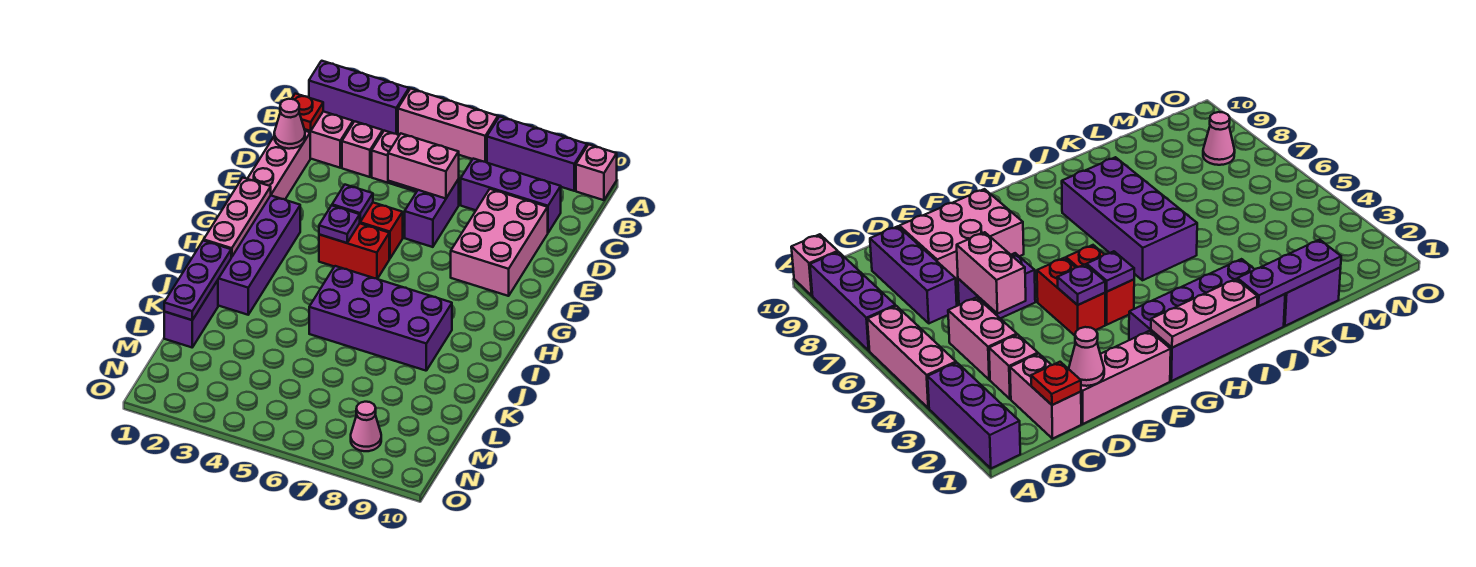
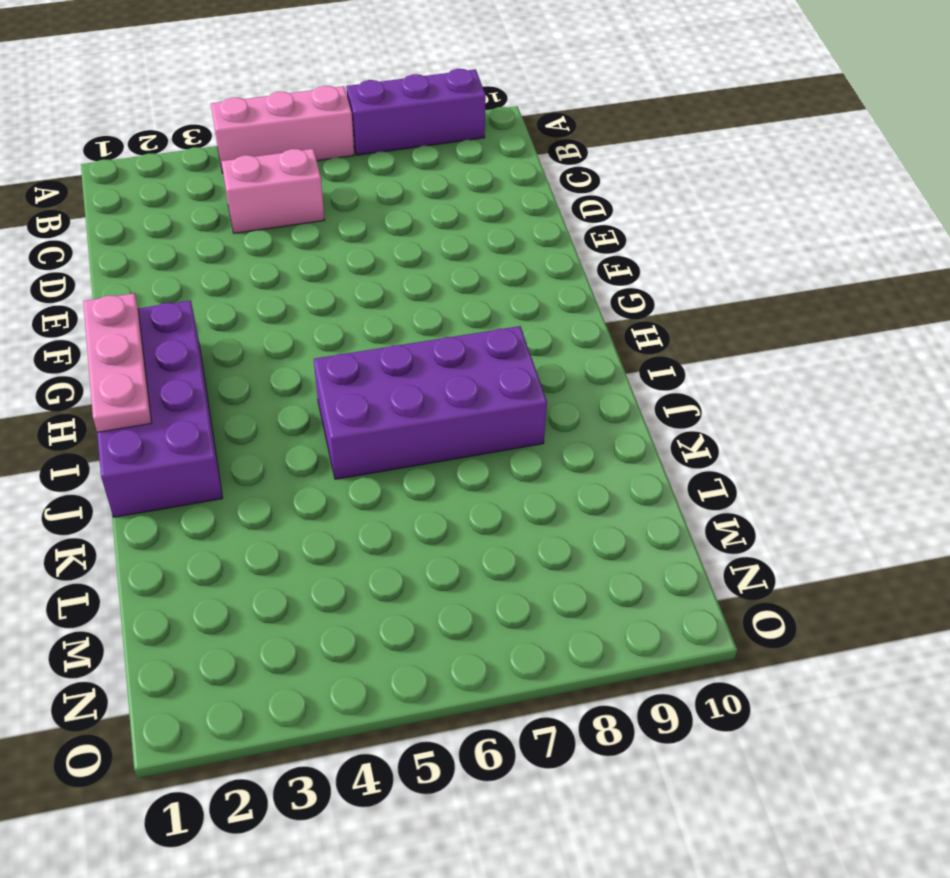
none -> purple brick A1:A3 level 1
none -> pink brick A10 level 1
none -> pink brick C1:C2 level 1

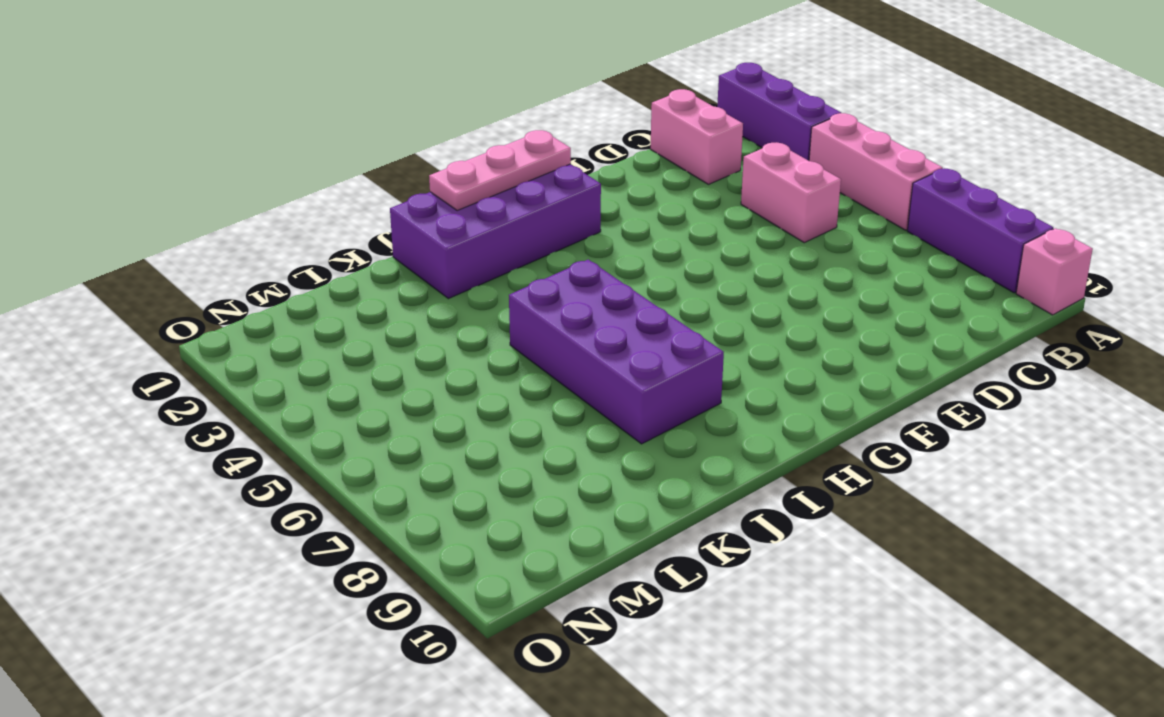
none -> pink brick C3 level 1
none -> purple brick C7:C9 level 1
none -> pink brick D1:F1 level 1

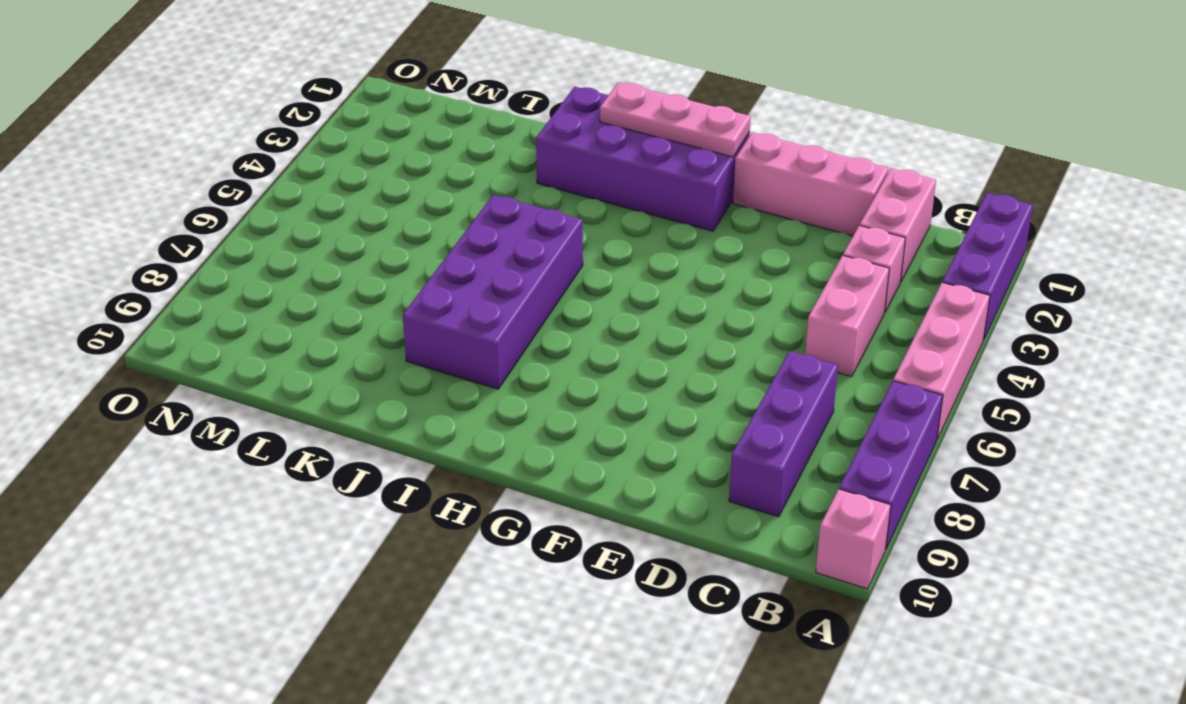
none -> purple brick D6:E6 level 1
none -> pink brick D8:F9 level 1
none -> red brick F4:F5 level 1

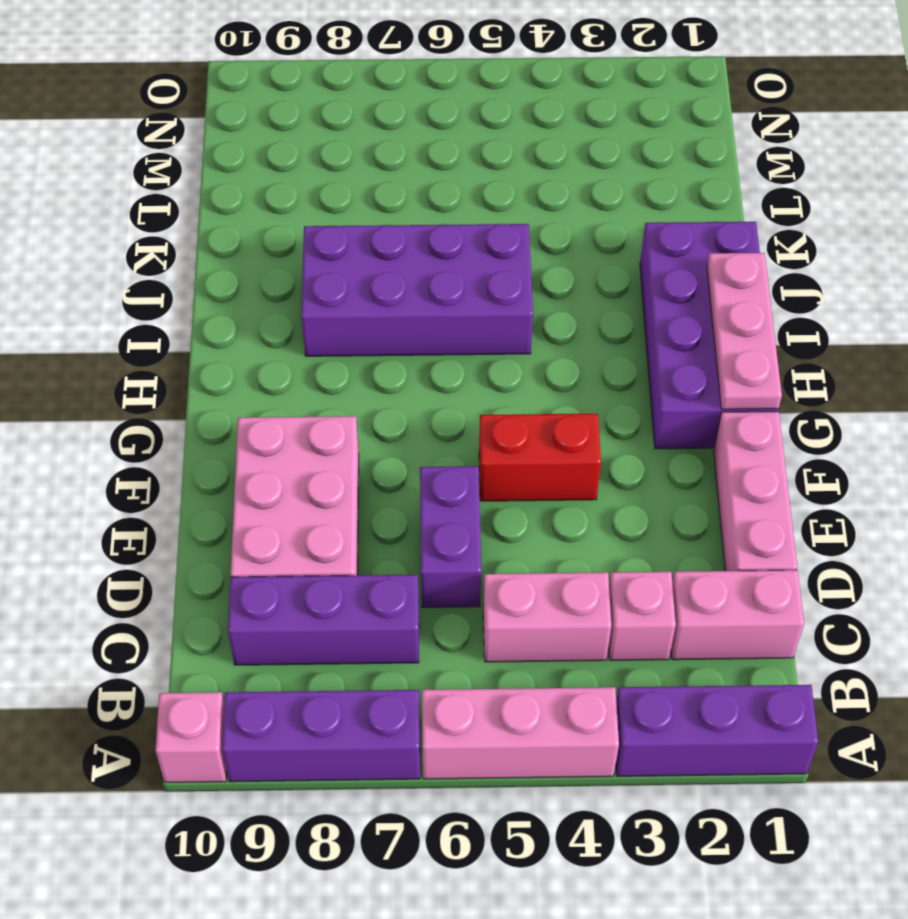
none -> red brick G4:G5 level 1
none -> purple brick K1:L1 level 1
none -> pink cone N8 level 1

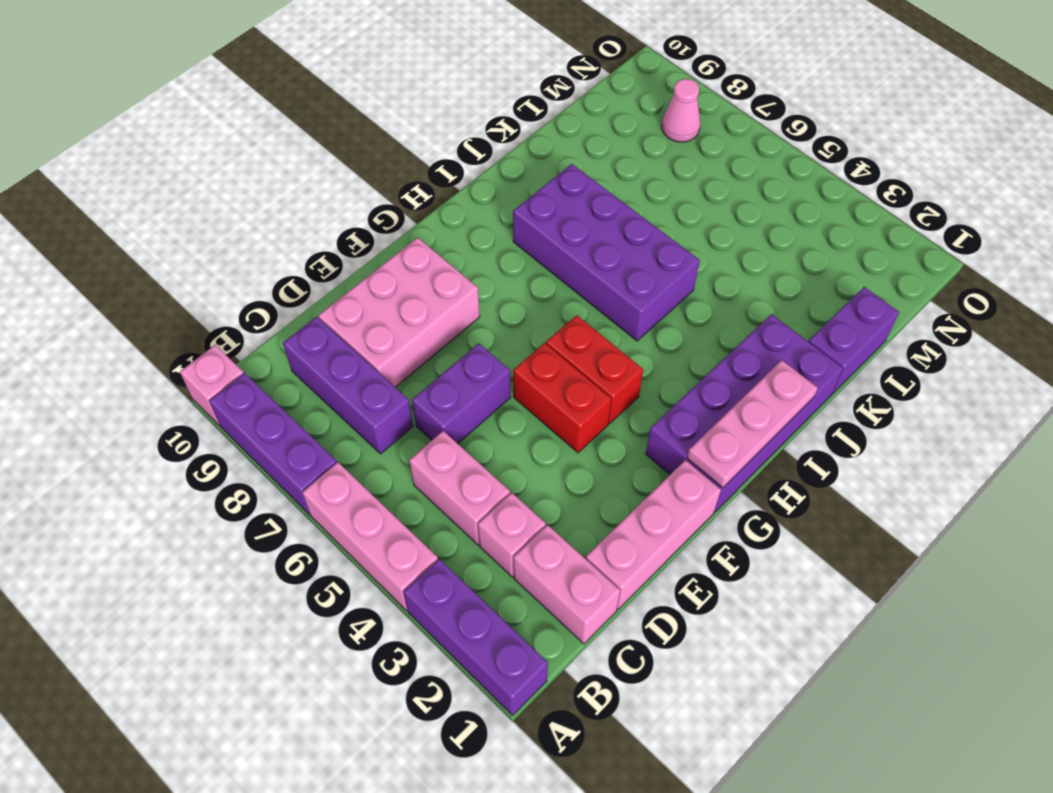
none -> red plate C1 level 2
none -> pink cone D1 level 2
none -> pink brick D5:D6 level 2

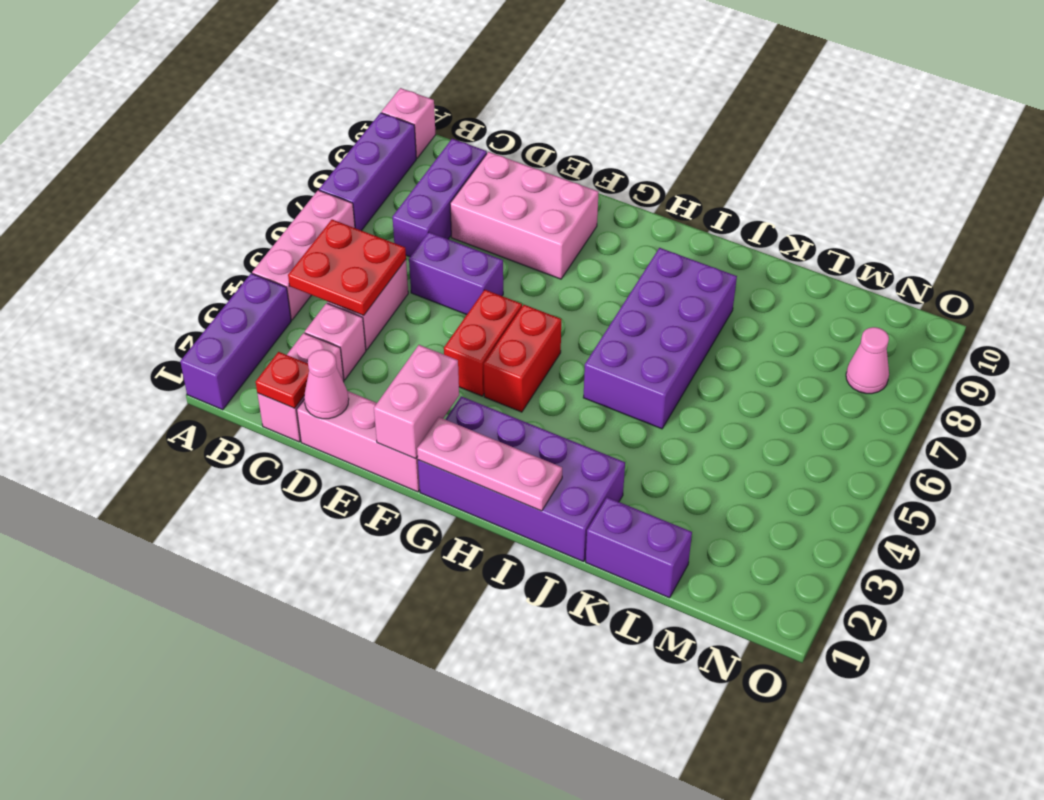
red plate B4:C5 level 2 -> none
pink brick F1:F2 level 2 -> pink brick D5:D6 level 2
none -> purple plate F4 level 2
none -> purple plate G4 level 2
none -> purple plate J1:L1 level 2

